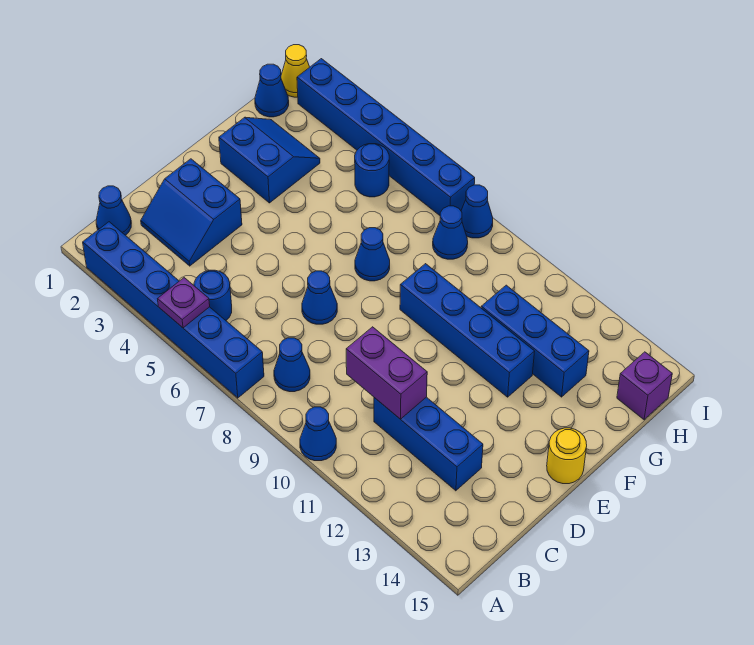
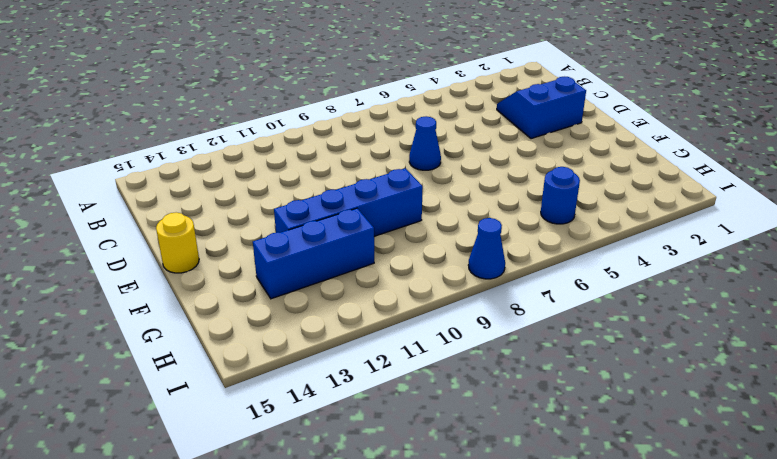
none -> blue brick A2:A7 level 1
none -> blue cone A10 level 1
none -> blue cone B1 level 1

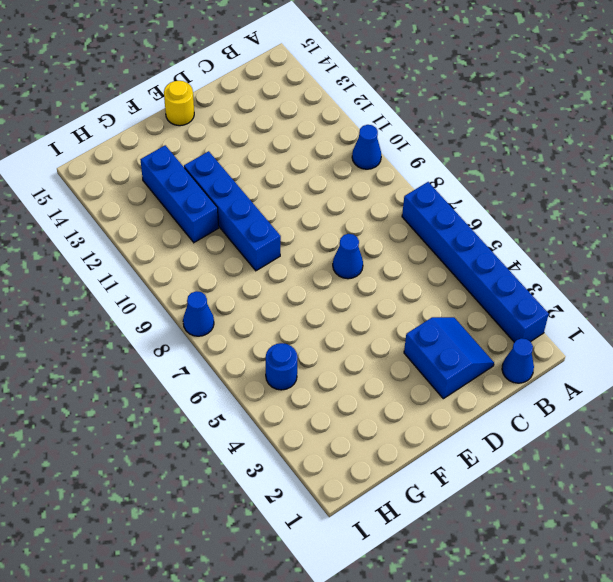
none -> blue round brick B5 level 1
none -> blue cone B8 level 1
none -> blue brick C11:C13 level 1

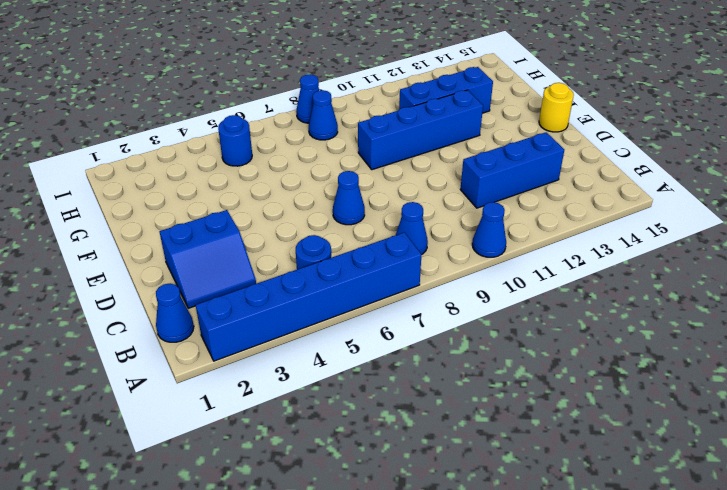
none -> blue slope F2:G3 level 1 top F
none -> blue cone F7 level 1
none -> blue cone H1 level 1

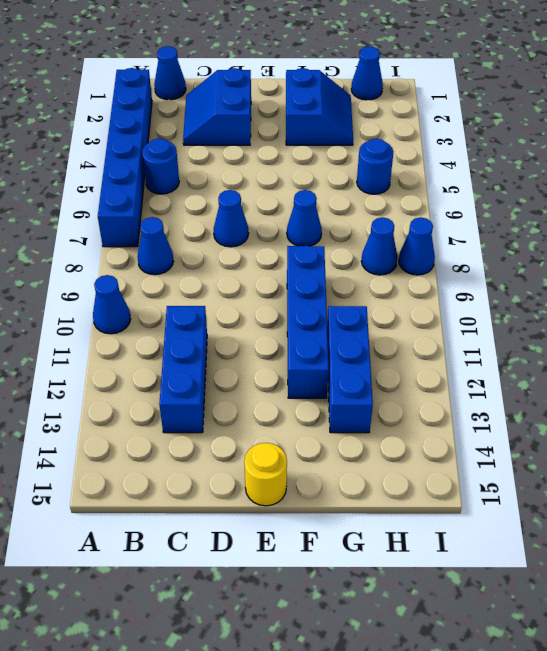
none -> purple brick H15 level 1
none -> yellow cone I1 level 1
none -> blue brick I2:I7 level 1

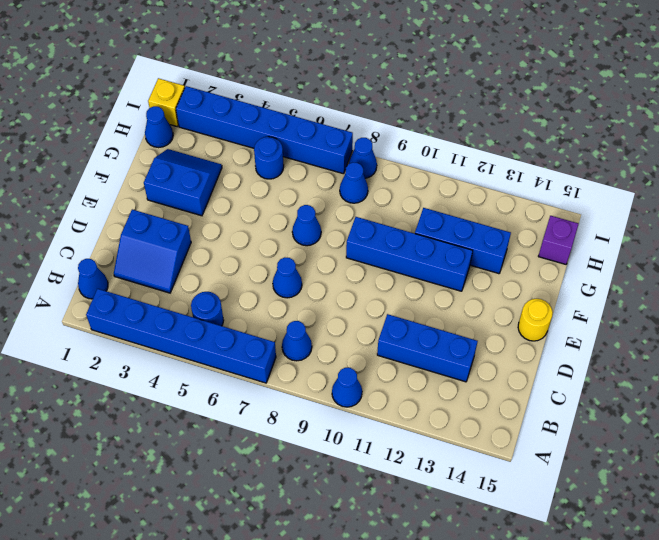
yellow brick I1 level 1 -> yellow cone I1 level 1
none -> purple plate A5 level 2
none -> purple brick C10:C11 level 2

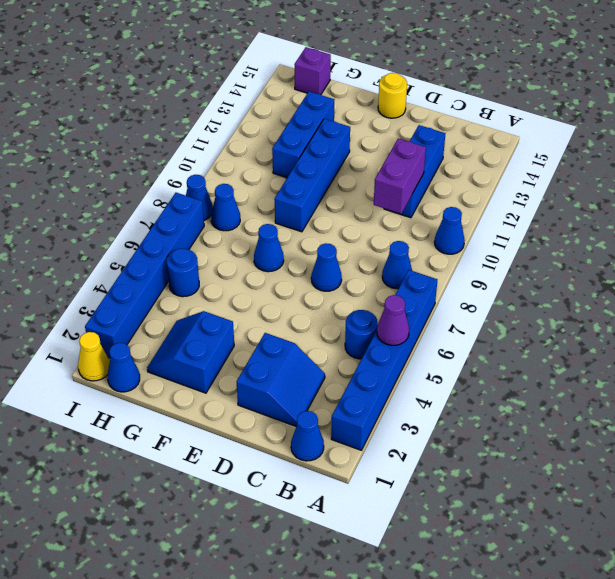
purple cone A5 level 2 -> purple plate A5 level 2

